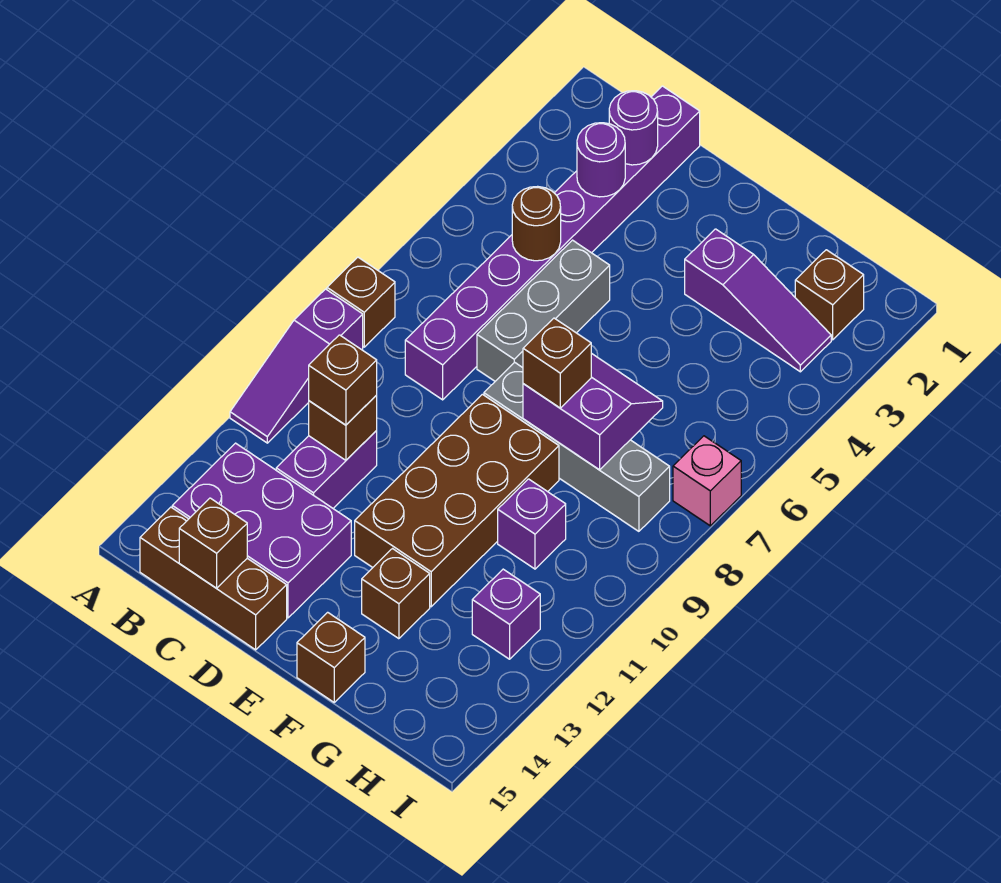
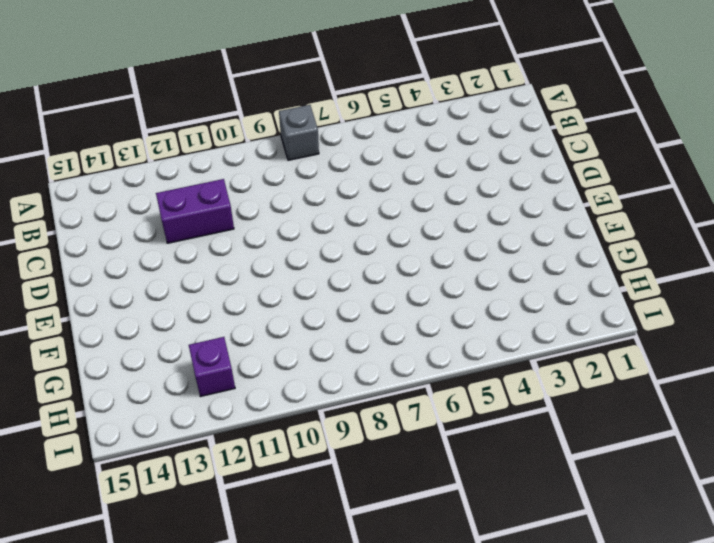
grey brick A8 level 1 -> brown brick A8 level 1
none -> purple slope A9:A11 level 1 top 9
none -> purple brick B13:D14 level 1
none -> brown brick B15:D15 level 1

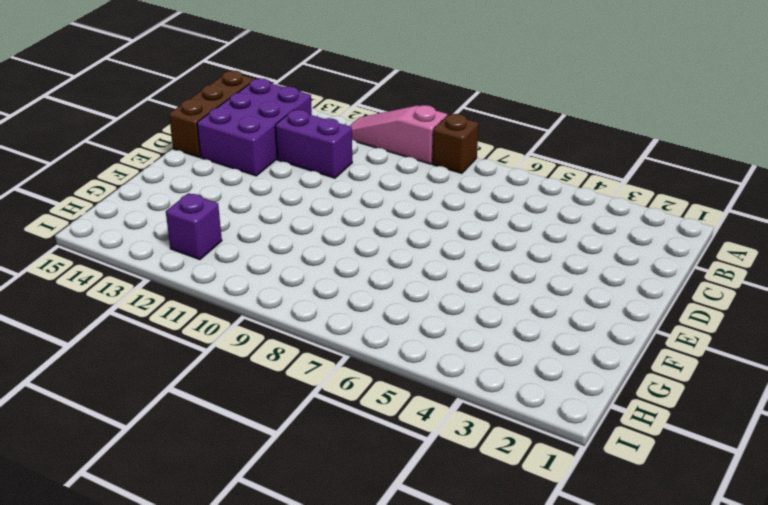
pink slope A9:A11 level 1 top 9 -> purple slope A9:A11 level 1 top 9
none -> purple brick C1:C8 level 1
none -> grey brick D5:D7 level 1
none -> grey brick E8:H8 level 1

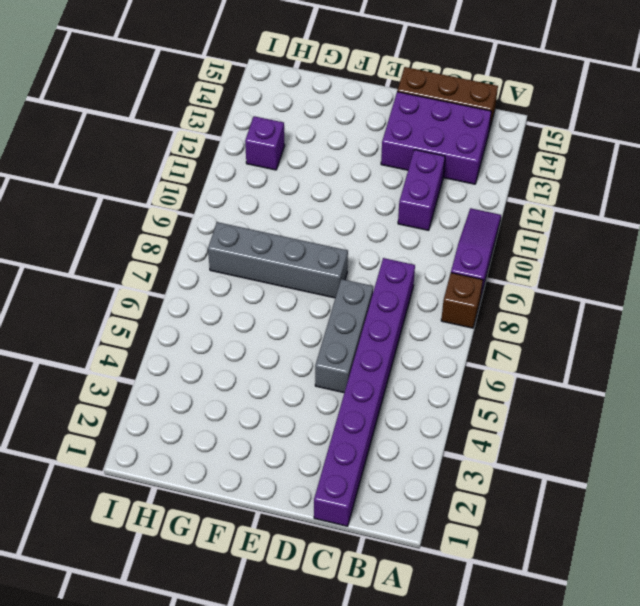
none -> brown brick E9:F12 level 1
none -> purple slope F3:H3 level 1 top F
none -> brown brick F13 level 1

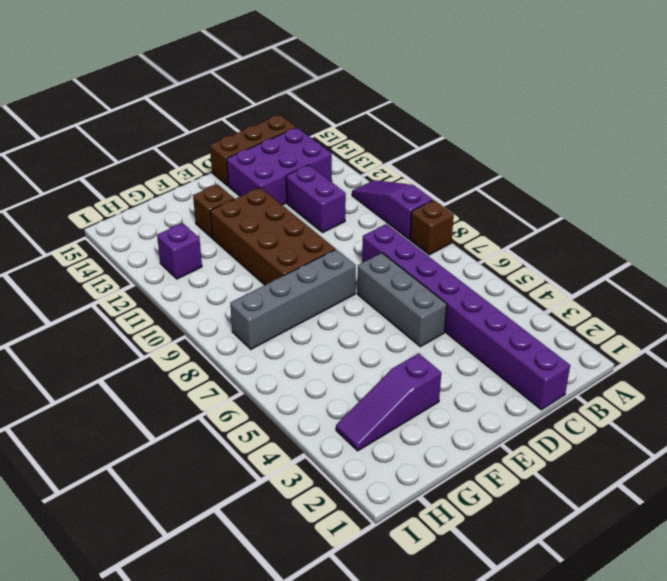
none -> brown brick F15 level 1
none -> purple brick G10 level 1
none -> brown brick H2 level 1

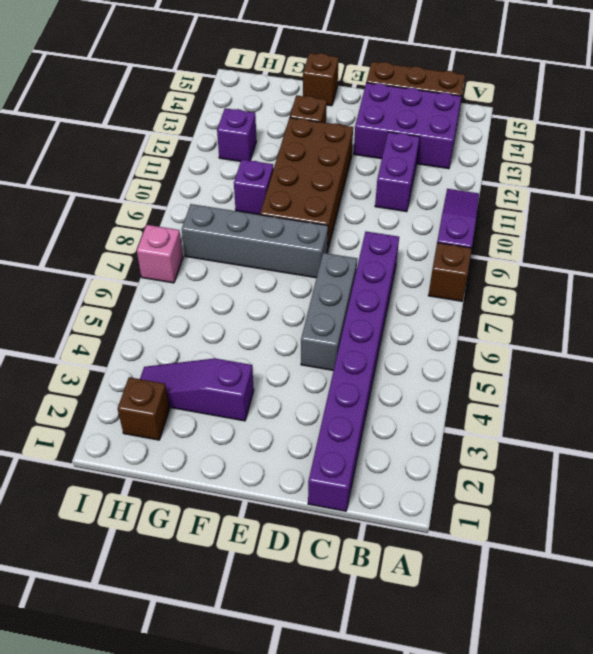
none -> purple round brick C2 level 2
none -> purple round brick C3 level 2
none -> brown round brick C5 level 2

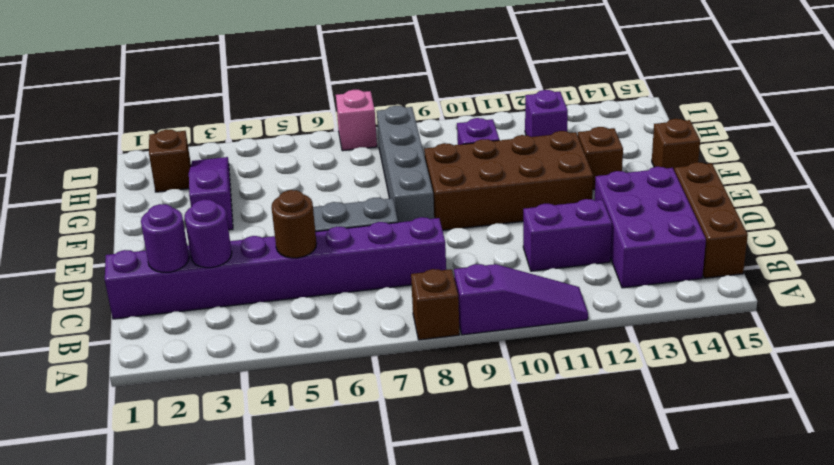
none -> brown brick C11 level 2
none -> brown brick C15 level 2
none -> purple slope F7:G8 level 2 top 8

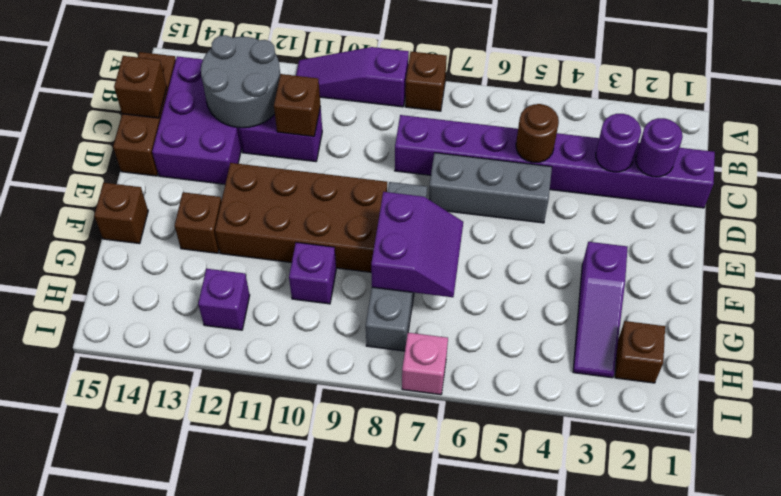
grey round brick B12:C13 level 2 -> none
none -> brown brick C11 level 3
none -> brown brick F8 level 3

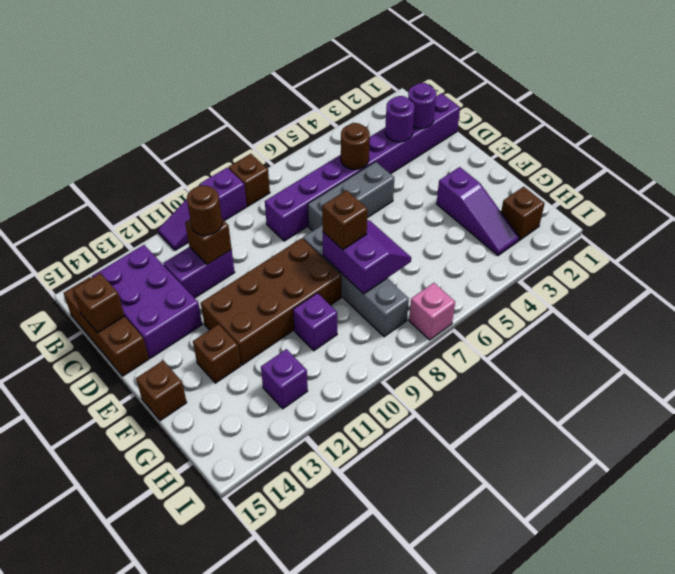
brown round brick C11 level 3 -> brown brick C11 level 3

